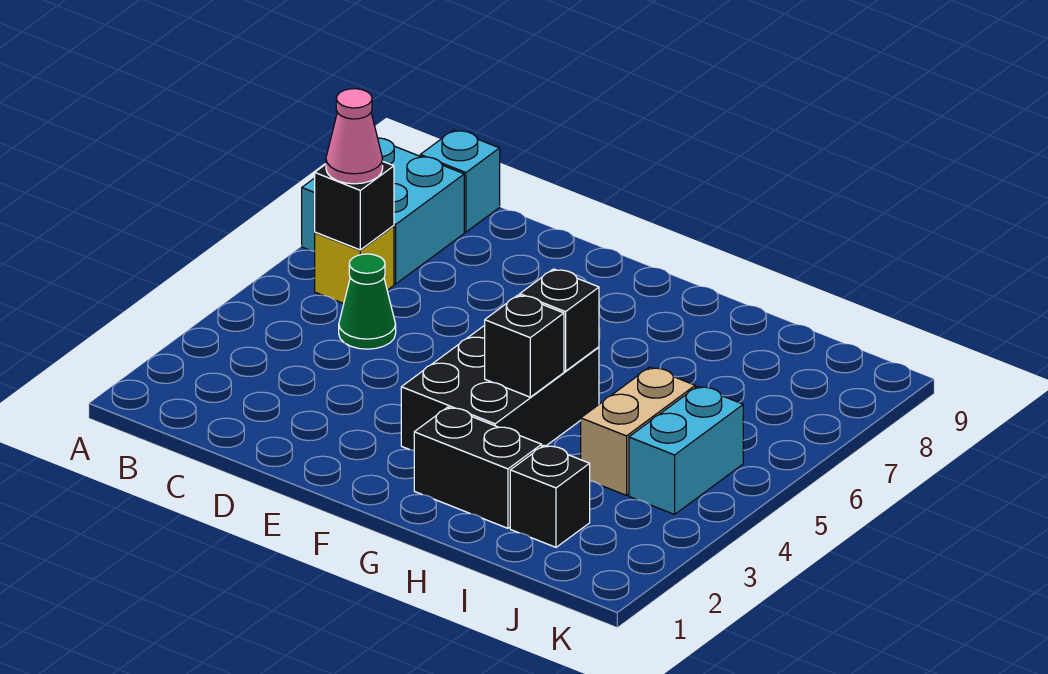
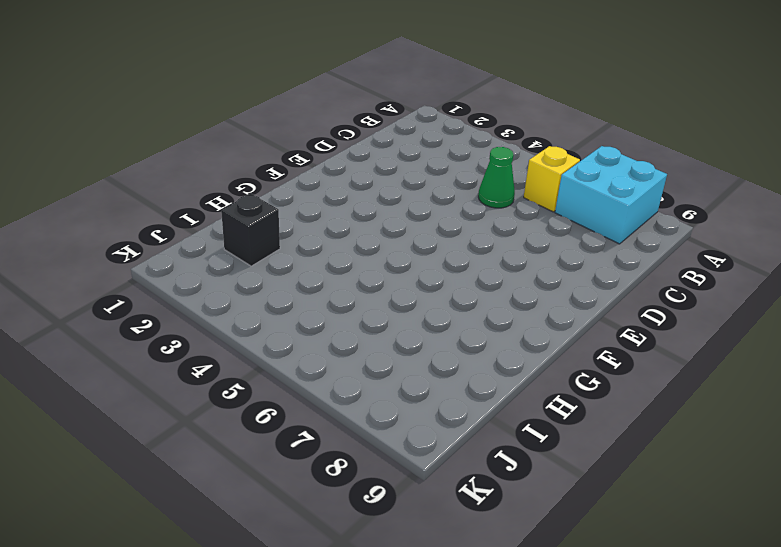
none -> cyan brick B9 level 1
none -> black brick F3:G5 level 1
none -> black brick G2:H2 level 1

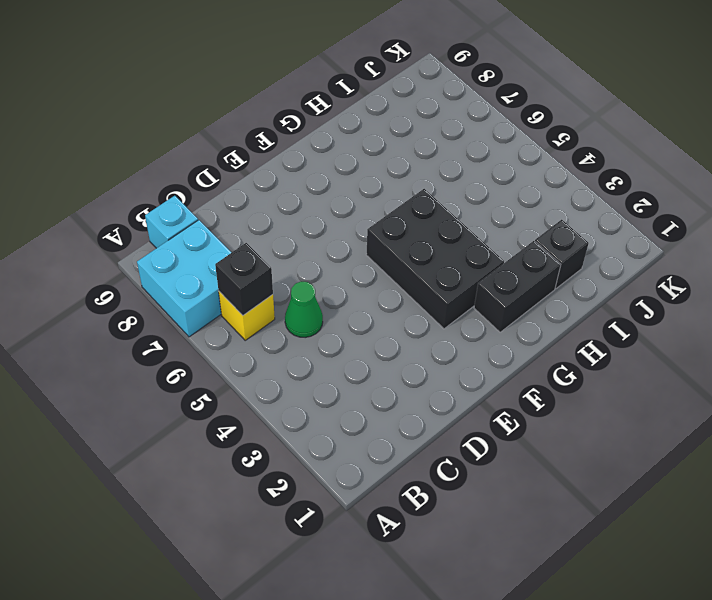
none -> tan brick I4:I5 level 1
none -> cyan brick J4:J5 level 1
none -> black brick G4 level 2

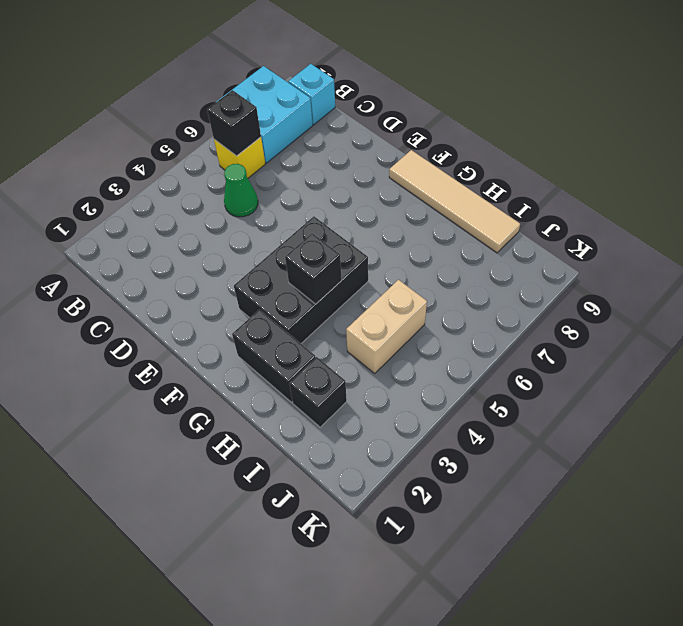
tan tile F9:I9 level 1 -> none
none -> cyan brick J4:J5 level 1
none -> black brick G5 level 2
none -> pink cone B6 level 3

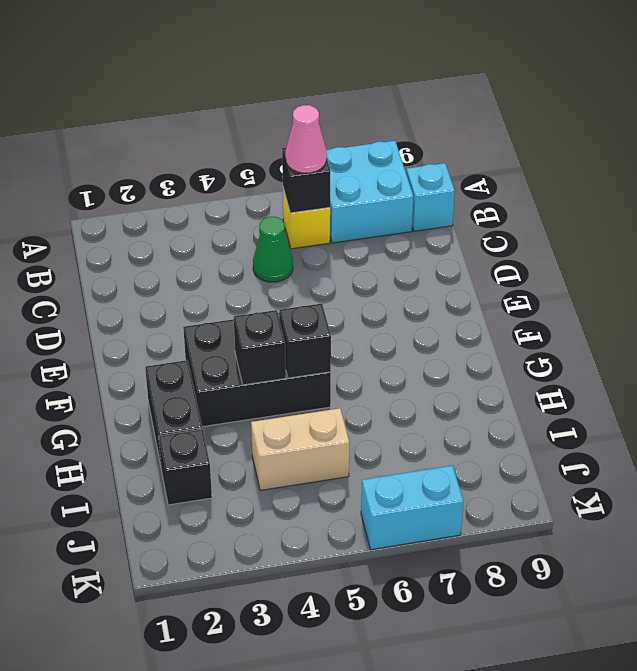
cyan brick K6:K7 level 1 -> cyan brick J4:J5 level 1

